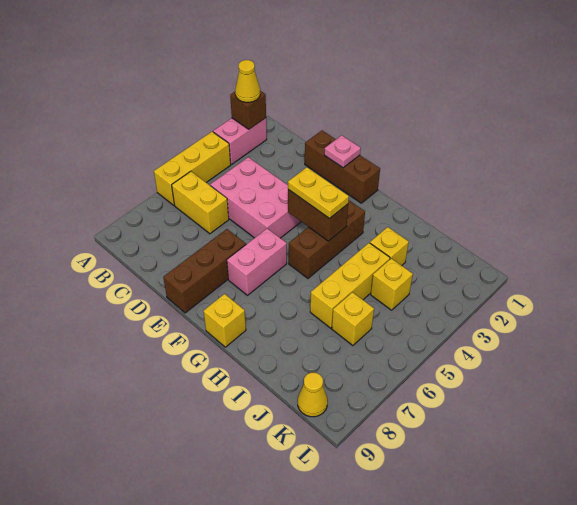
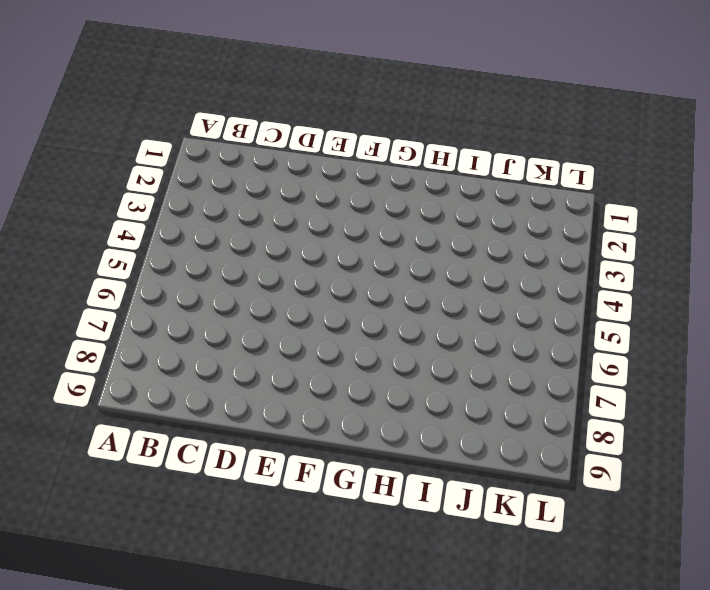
none -> pink brick A2:A3 level 1
none -> yellow brick A4:A6 level 1
none -> yellow brick B6:C6 level 1

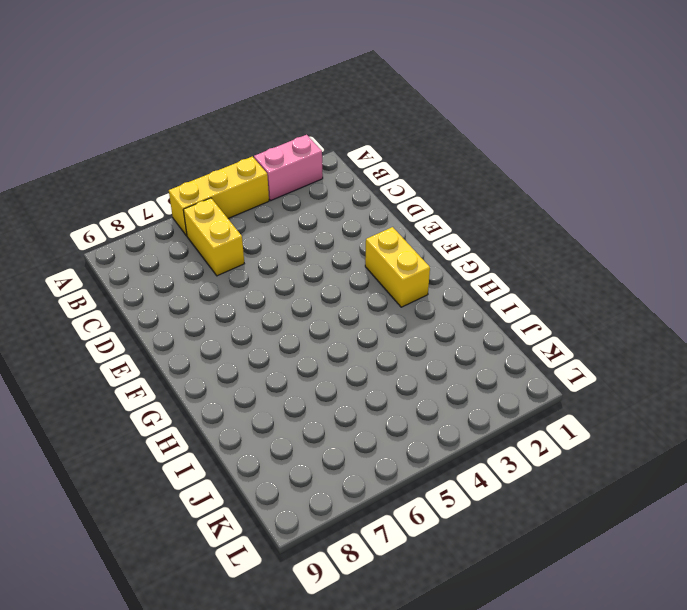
yellow brick F2:G2 level 1 -> none
none -> pink brick C4:E5 level 1
none -> brown brick D1:F1 level 1
none -> brown brick E7:E9 level 1

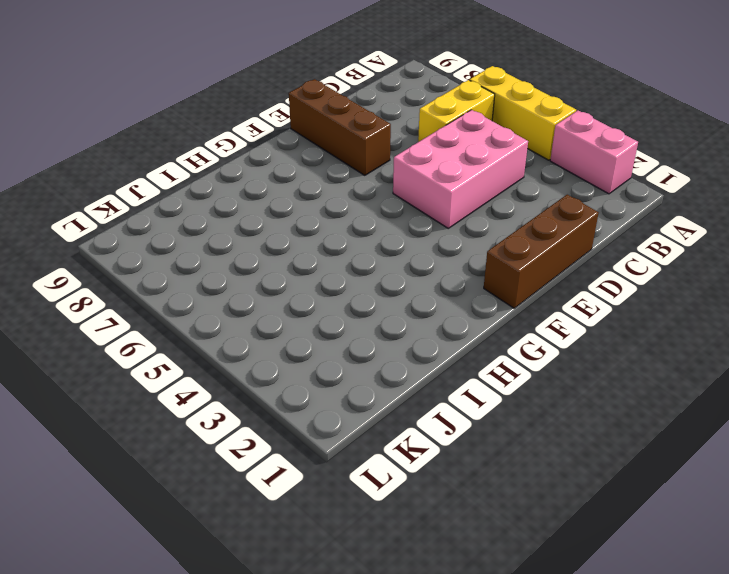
none -> pink brick F6:F7 level 1
none -> brown brick G3:G5 level 1
none -> yellow brick G9 level 1

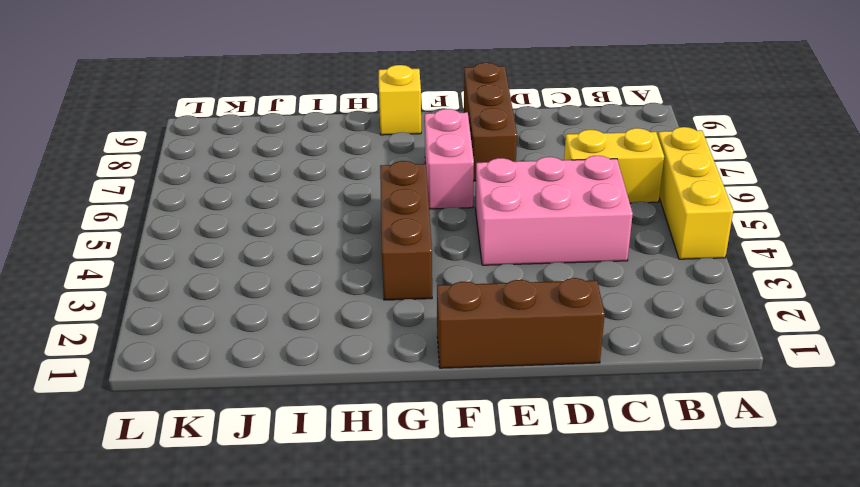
none -> pink brick A2:A3 level 1
none -> yellow brick I3 level 1
none -> yellow brick I4:I6 level 1

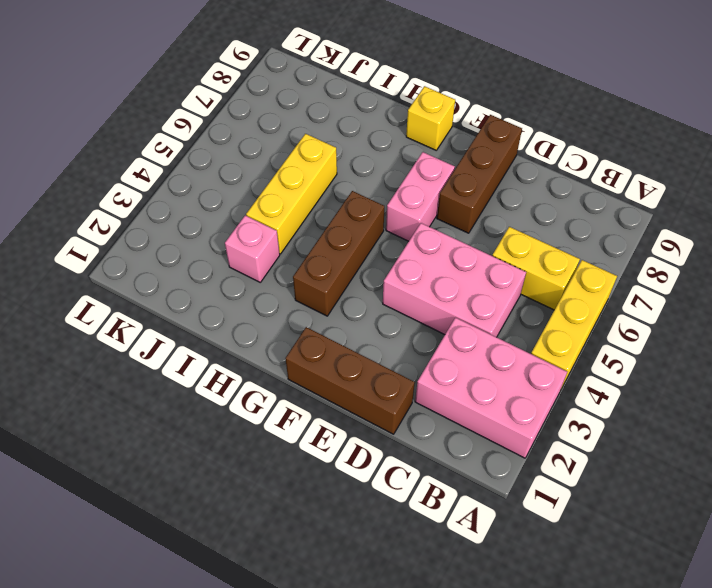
pink brick A2:C3 level 1 -> pink brick A2:A3 level 1
pink brick I3 level 1 -> yellow brick I3 level 1
none -> yellow brick J4 level 1
none -> yellow brick J6 level 1
none -> yellow cone K9 level 1

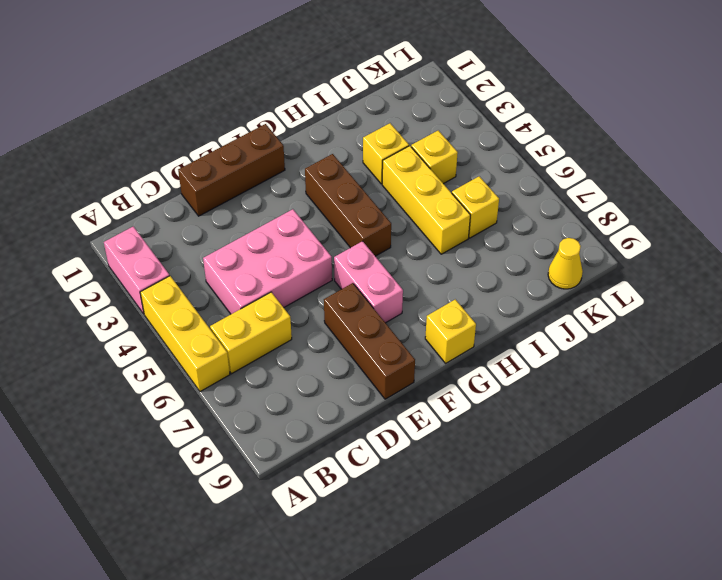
none -> brown brick A2 level 2
none -> pink plate E1 level 2
none -> brown brick F4:G4 level 2

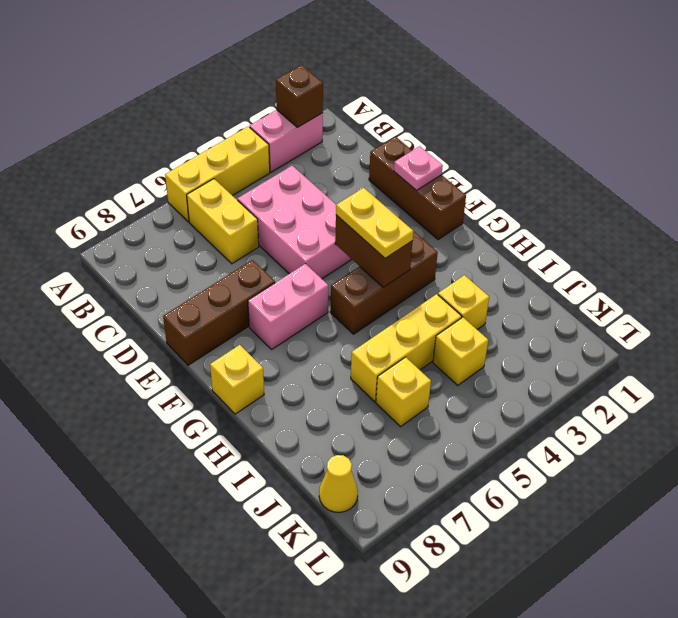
none -> yellow cone A2 level 3

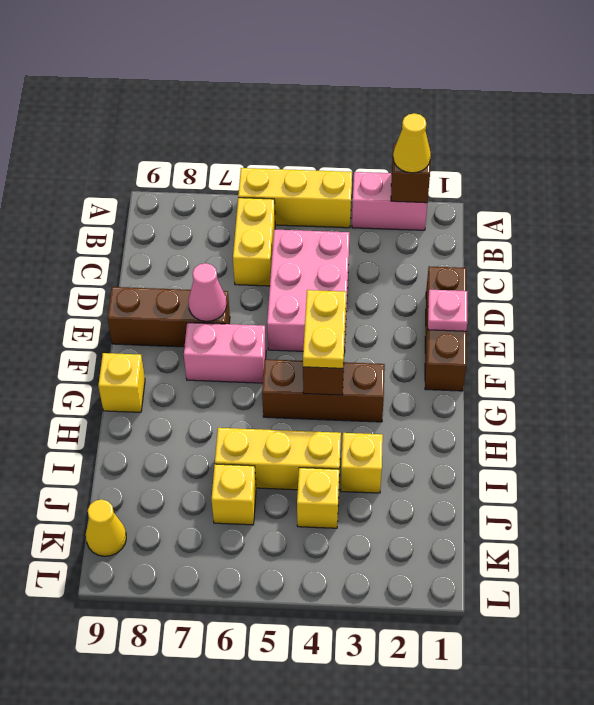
pink cone E7 level 2 -> none

